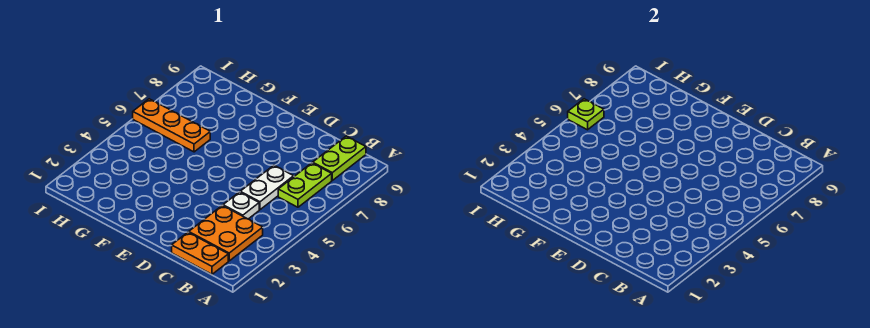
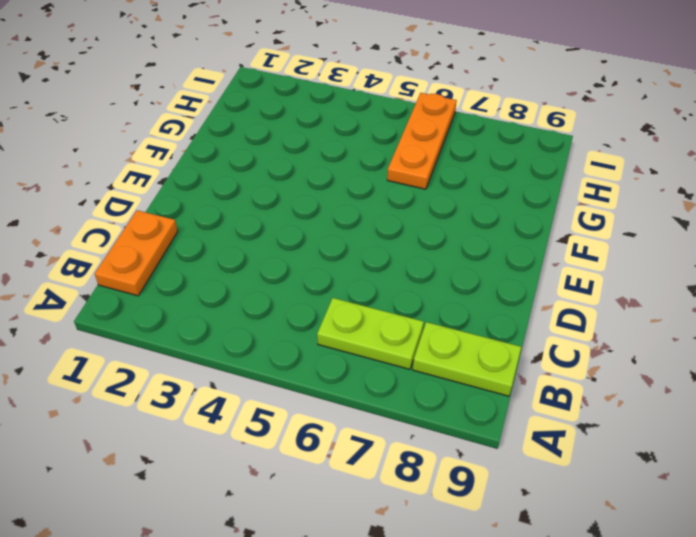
none -> orange plate B2:C3 level 1
none -> white plate C4 level 1

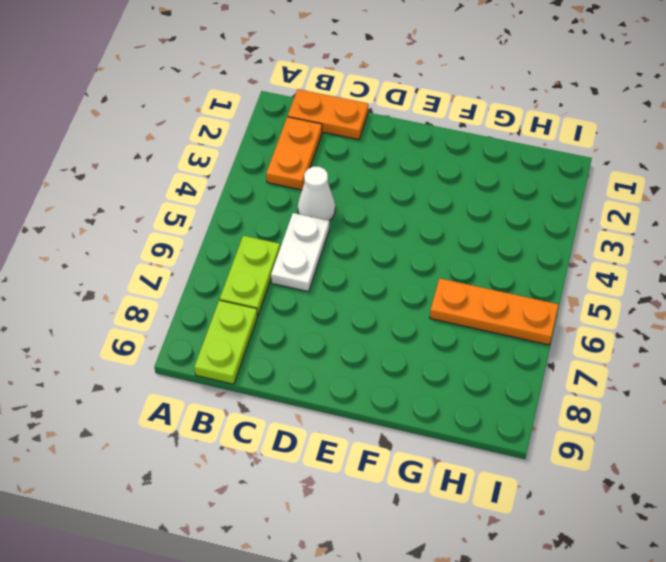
orange plate B2:B3 level 1 -> orange plate B2:C3 level 1
white cone C4 level 1 -> white plate C4 level 1
none -> lime plate I6 level 2

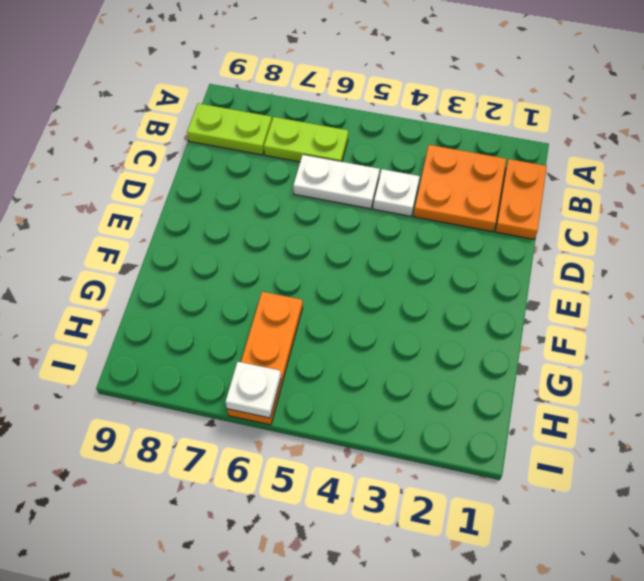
white plate I6 level 2 -> lime plate I6 level 2

